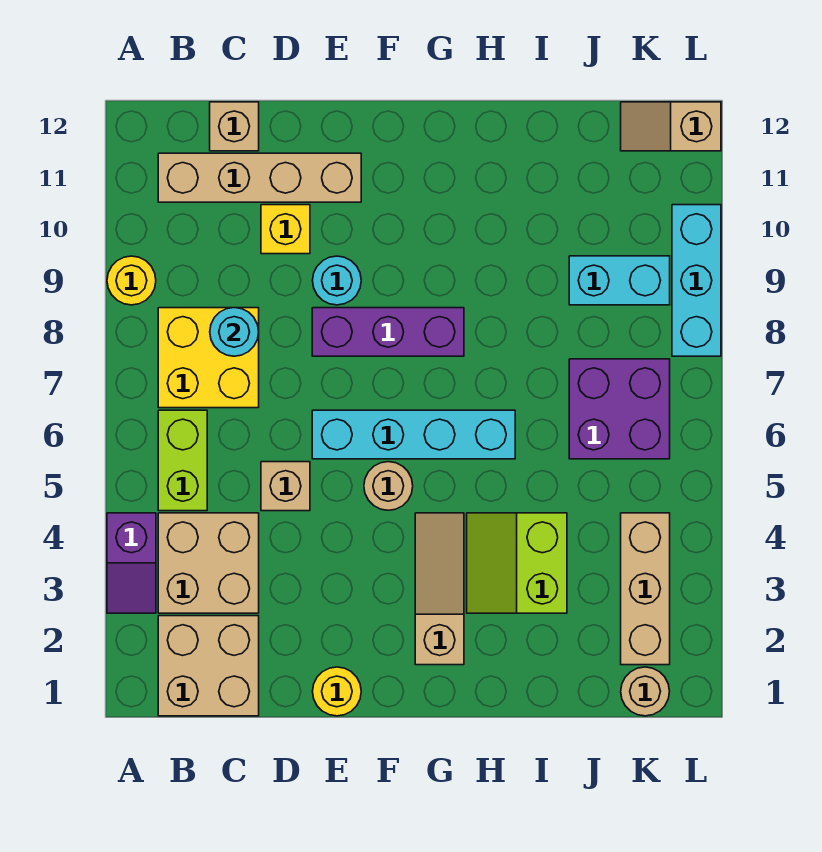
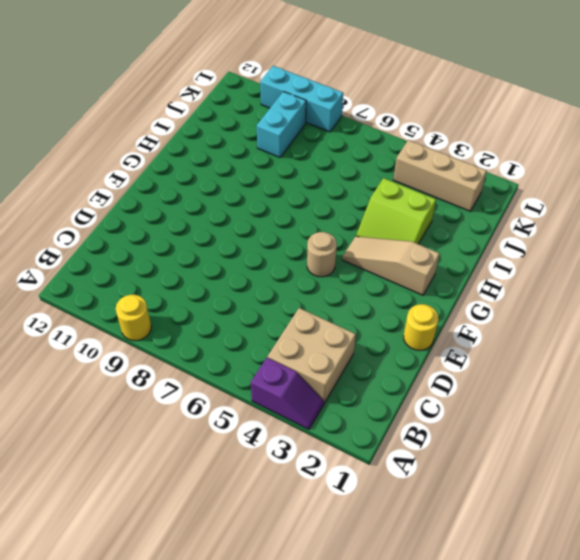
none -> tan brick B1:C2 level 1
none -> lime brick B5:B6 level 1
none -> yellow brick B7:C8 level 1

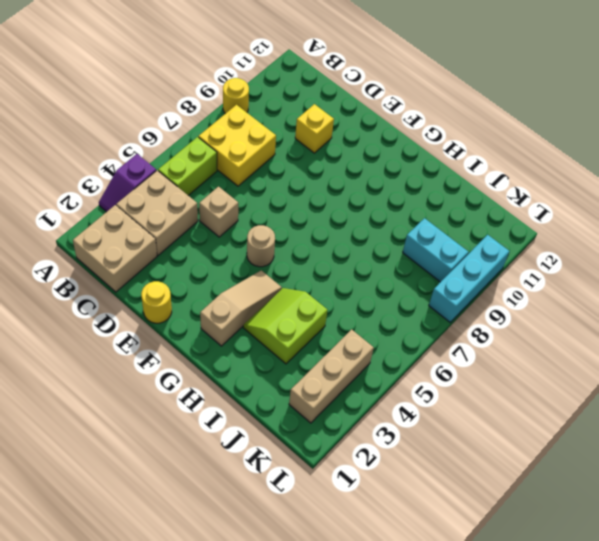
none -> tan brick B11:E11 level 1
none -> tan brick C12 level 1
none -> cyan brick E6:H6 level 1

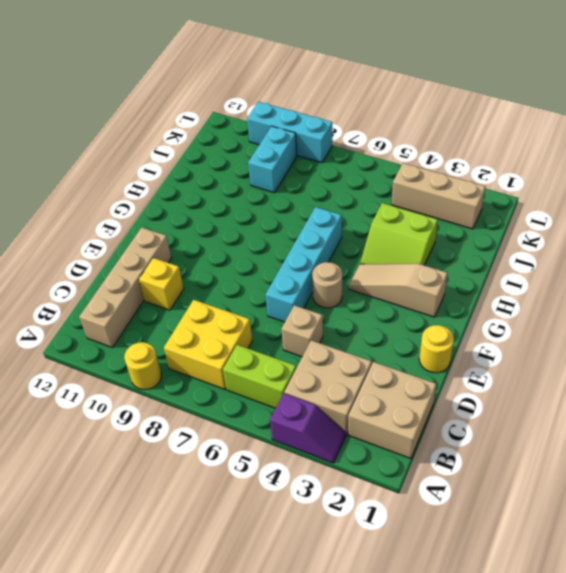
none -> tan brick C12 level 1
none -> purple brick E8:G8 level 1
none -> cyan round brick E9 level 1

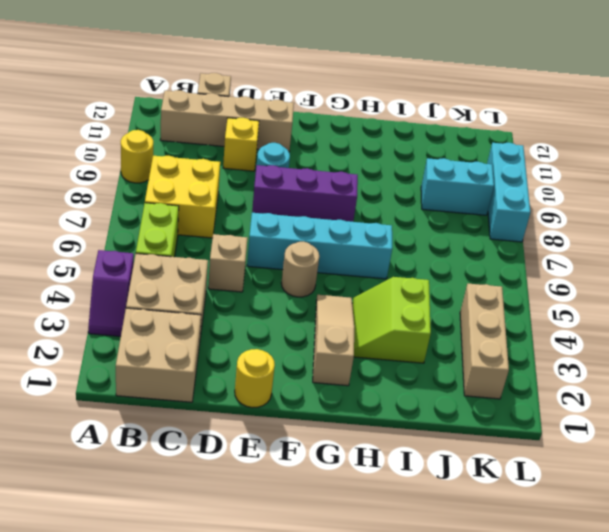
none -> purple brick J6:K7 level 1
none -> tan round brick K1 level 1
none -> tan slope K12:L12 level 1 top L

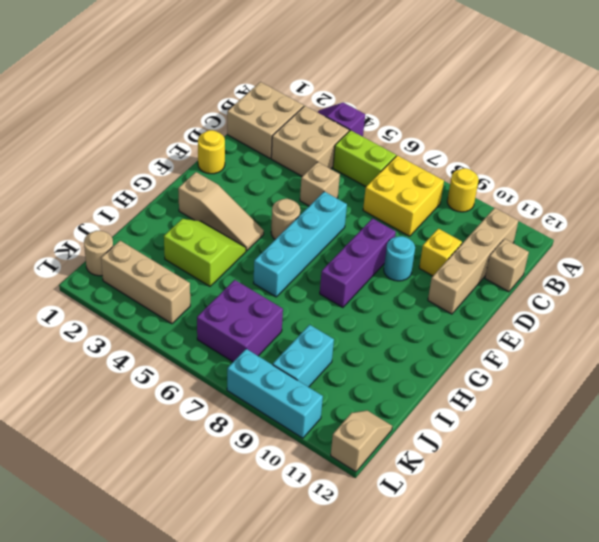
none -> cyan round brick C8 level 2

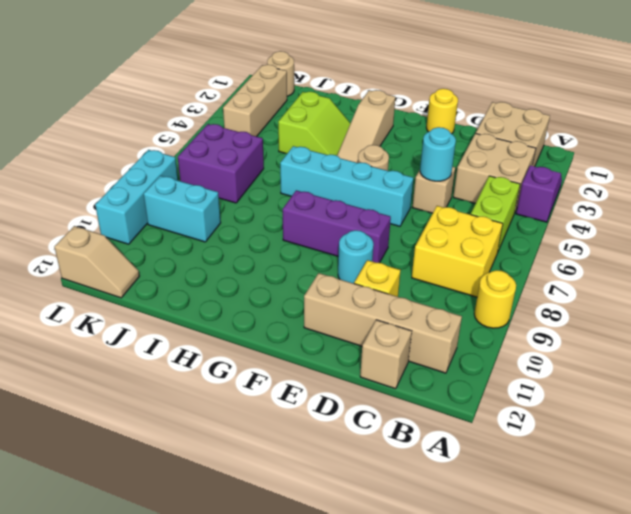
cyan round brick D5 level 2 -> cyan round brick C8 level 2

